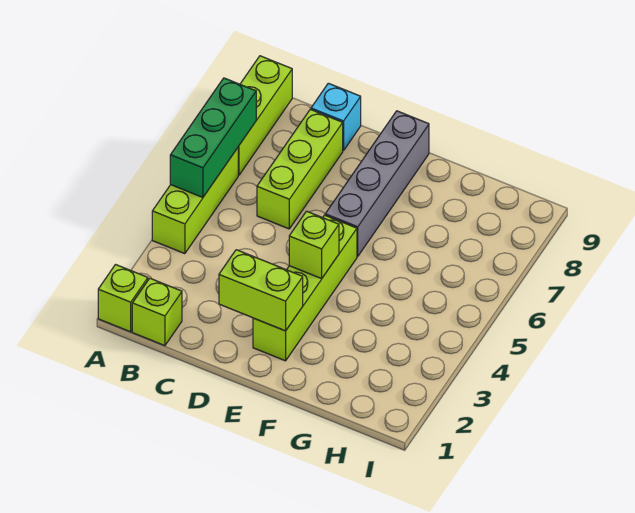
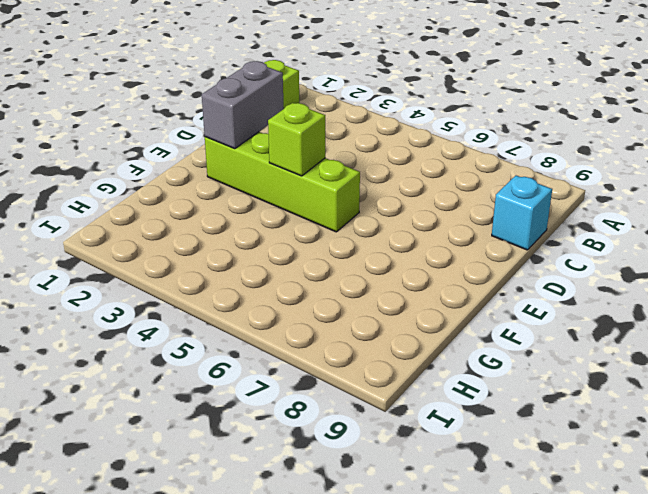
grey brick D2:E2 level 2 -> lime brick D2:E2 level 2
none -> lime brick A1 level 1
none -> lime brick A4:A6 level 1

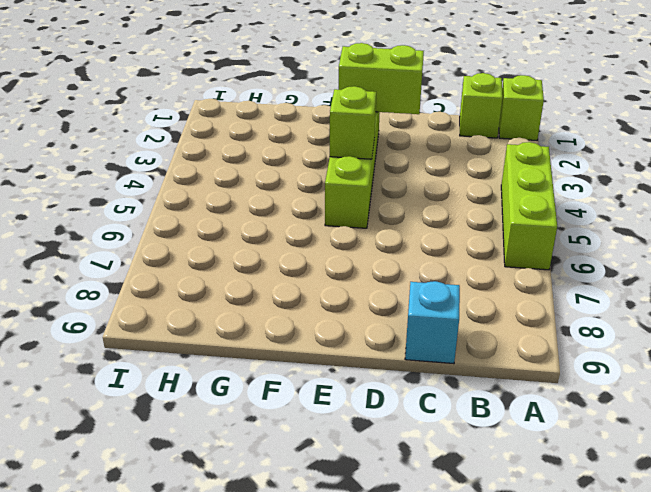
none -> lime brick A7:A9 level 1
none -> lime brick C6:C8 level 1

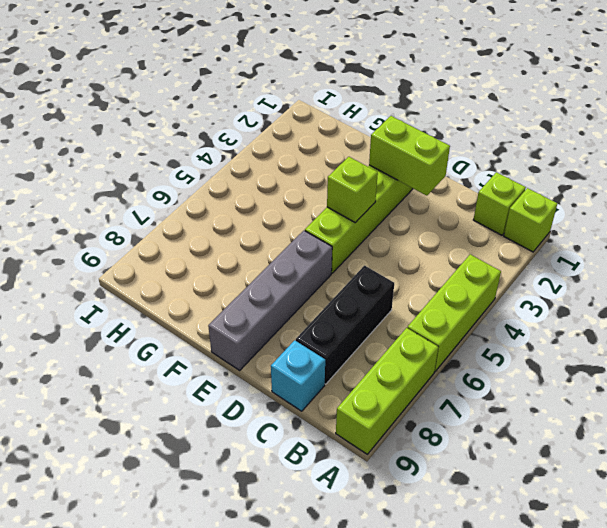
black brick C6:C8 level 1 -> lime brick C6:C8 level 1
none -> green brick A5:A7 level 2

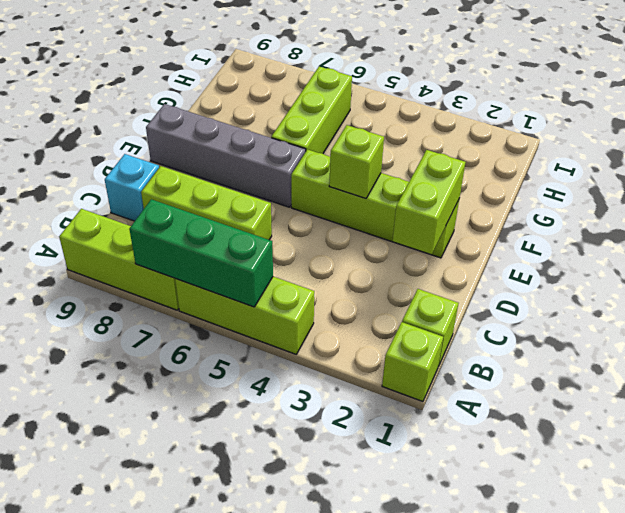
lime brick F6:H6 level 1 -> none

